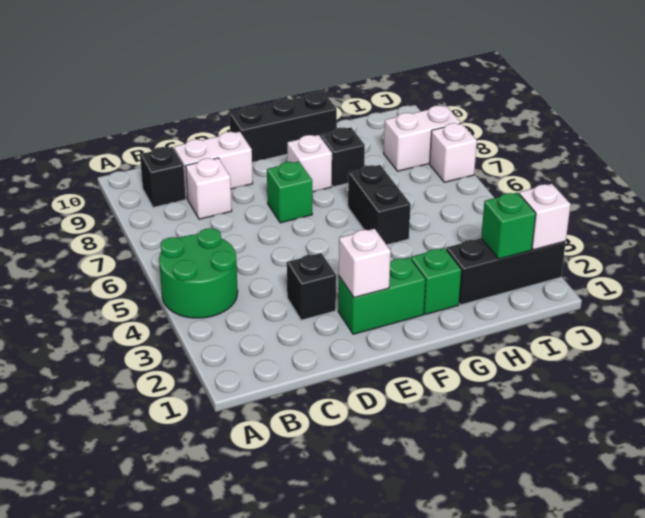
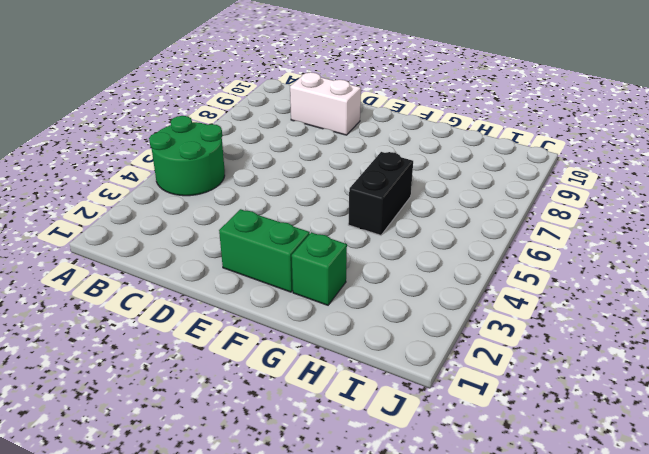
none -> black brick B9 level 1
none -> white brick C8 level 1
none -> black brick D3 level 1

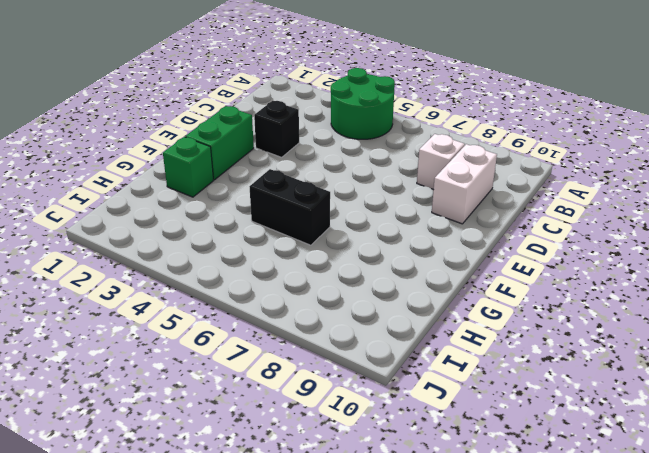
none -> black brick B9 level 1
none -> green brick E7 level 1
none -> black brick E10:G10 level 1

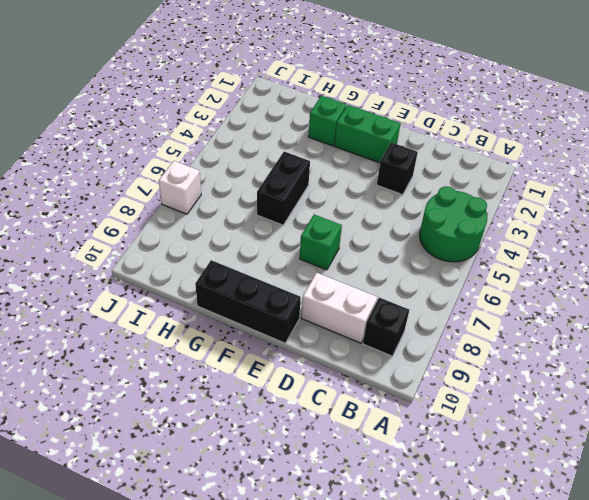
none -> white brick C8 level 1
none -> white brick F8 level 1
none -> black brick G8 level 1

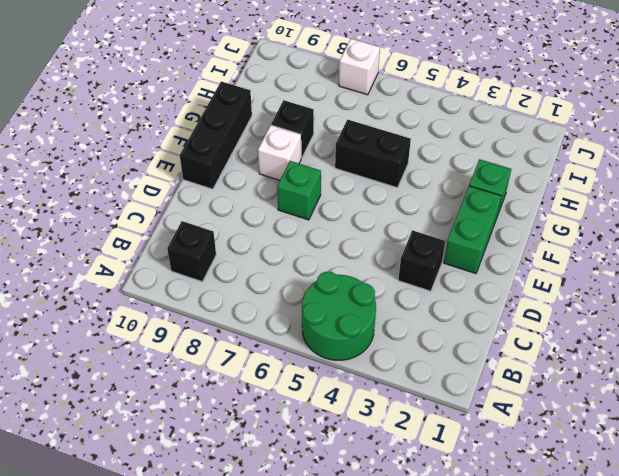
none -> white brick C8 level 1
none -> white brick C9:D9 level 1
none -> black brick H2:J2 level 1

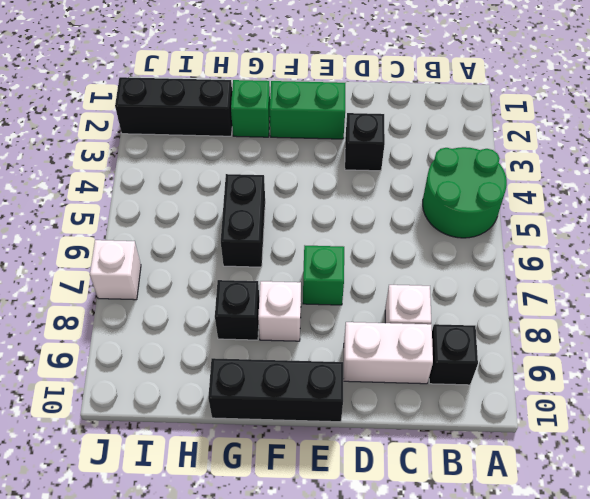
none -> white brick I8:J8 level 1
none -> white brick E2 level 2
none -> green brick I2 level 2

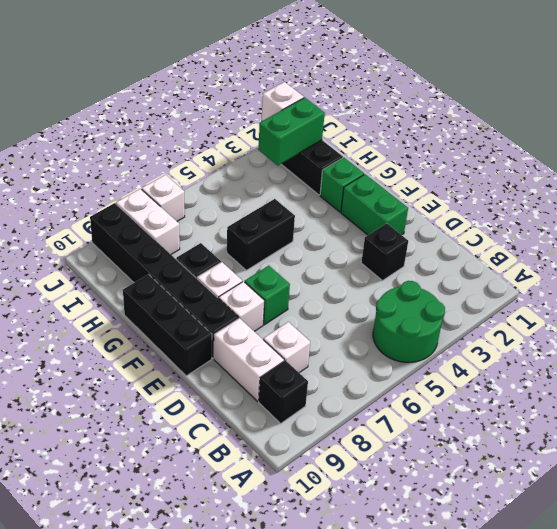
white brick E8 level 1 -> white brick E2 level 2
black brick E9:J9 level 1 -> none
green brick I2:I3 level 2 -> green brick I2 level 2

